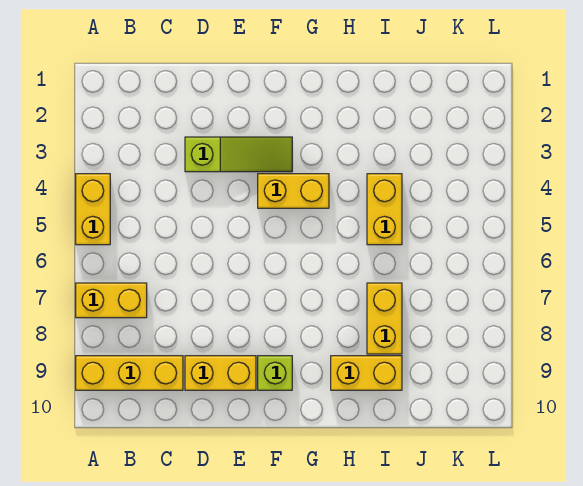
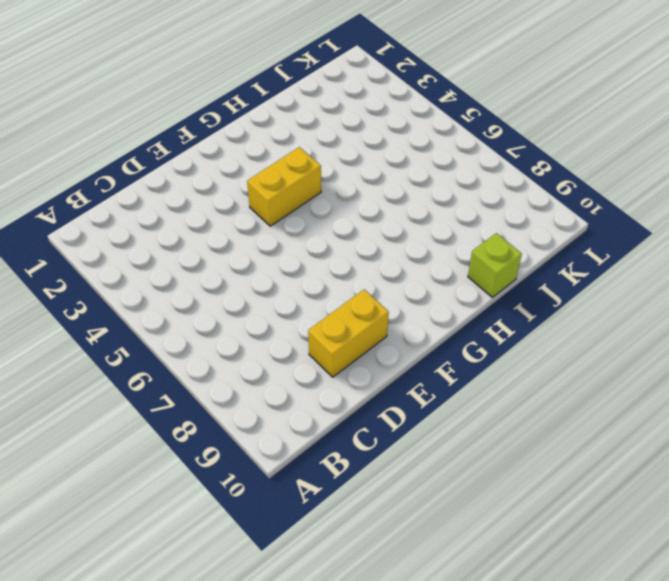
lime brick I10 level 1 -> lime brick F9 level 1
none -> yellow brick A4:A5 level 1
none -> yellow brick A7:B7 level 1

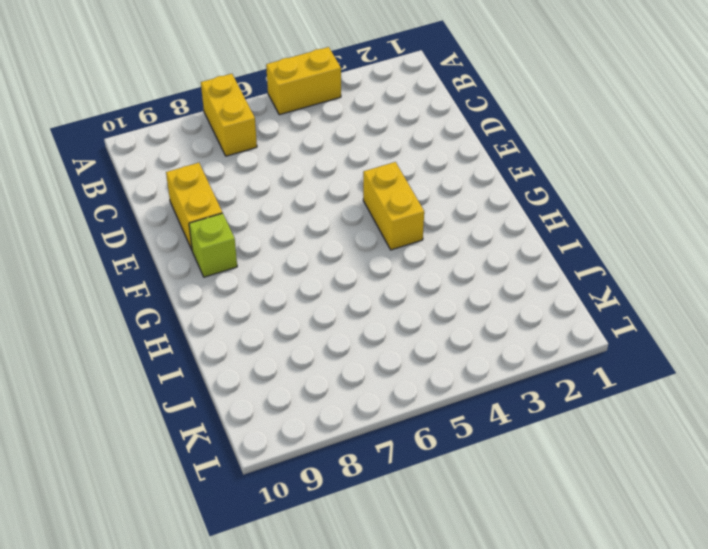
none -> yellow brick A9:C9 level 1
none -> lime slope D3:F3 level 1 top D

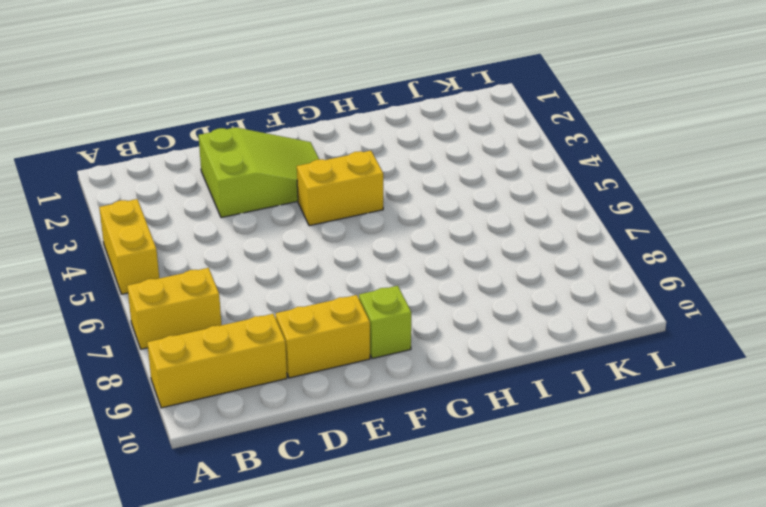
lime slope D2:F3 level 1 top D -> lime slope D3:F3 level 1 top D
none -> yellow brick H9:I9 level 1
none -> yellow brick I4:I5 level 1

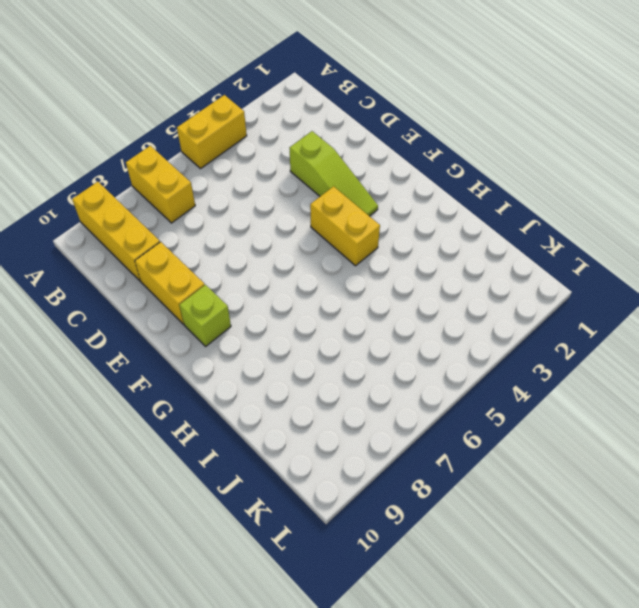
none -> yellow brick H9:I9 level 1
none -> yellow brick I4:I5 level 1

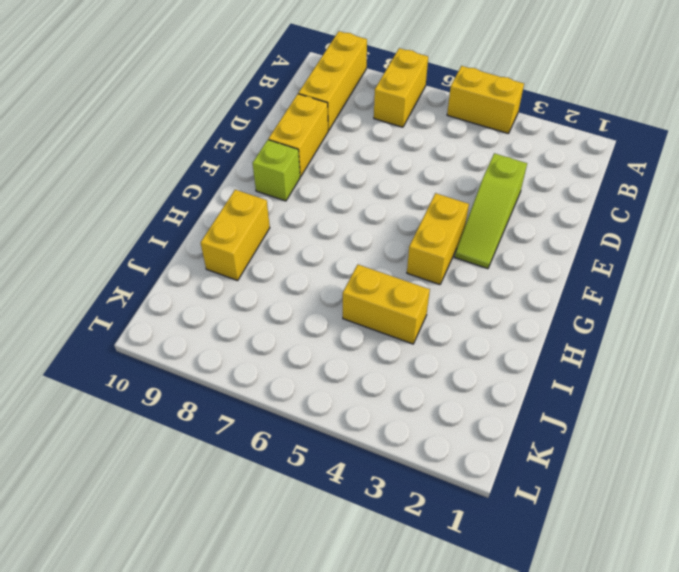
none -> yellow brick I7:I8 level 1

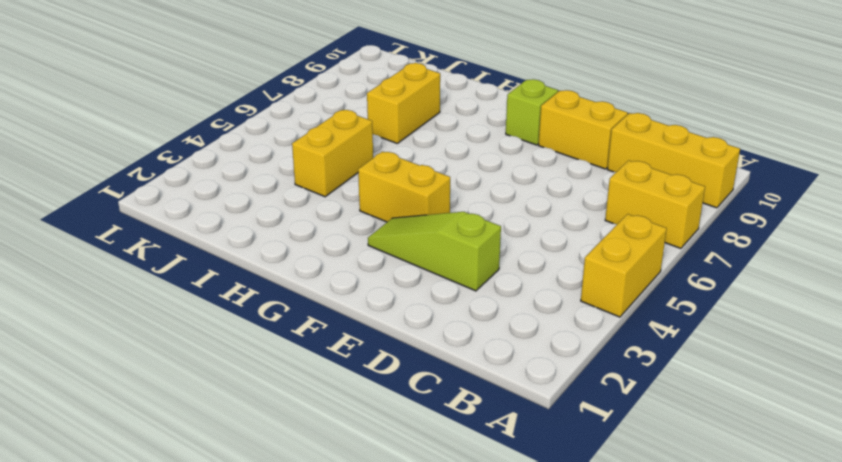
none -> yellow brick H9:I9 level 1

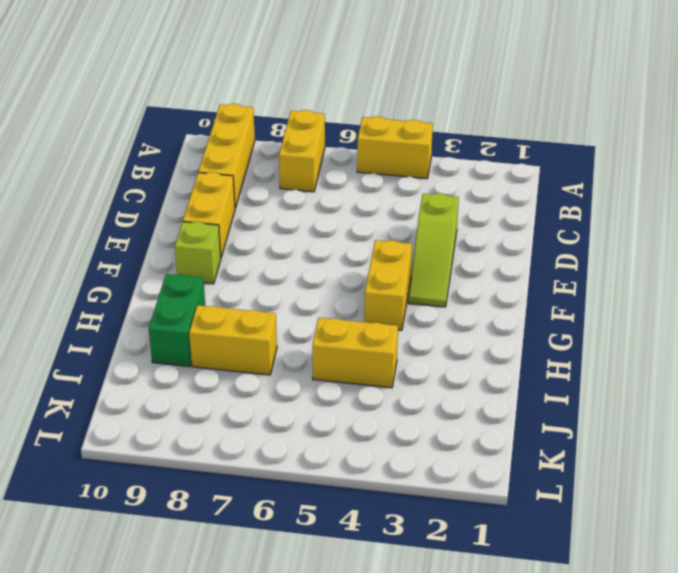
green brick H9:I9 level 1 -> yellow brick H9:I9 level 1

